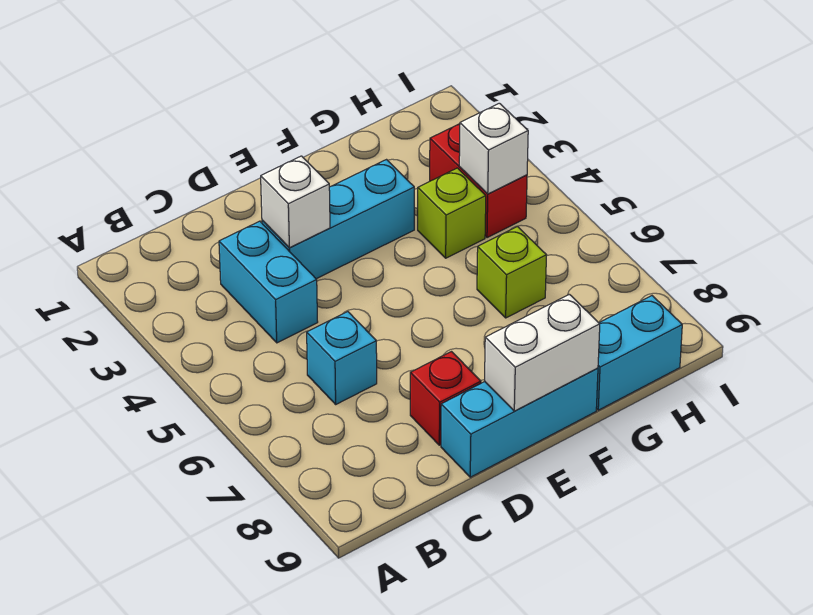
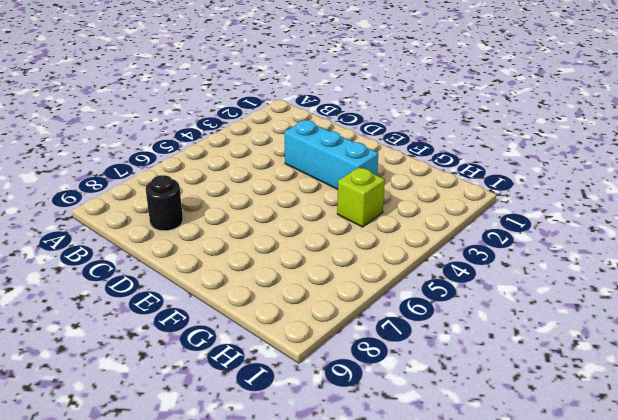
black round brick C8 level 1 -> none
none -> cyan brick C3:C4 level 1
none -> cyan brick C6 level 1
none -> red brick D8 level 1

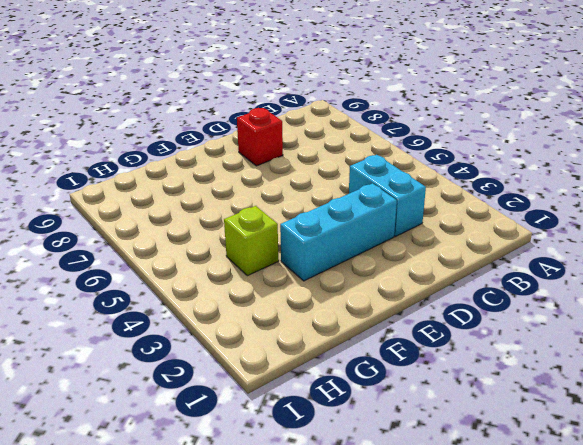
none -> cyan brick C6 level 1
none -> cyan brick D9:F9 level 1
none -> lime brick G6 level 1

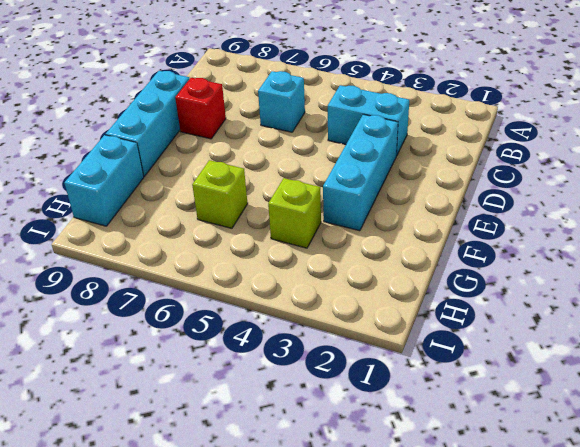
none -> red brick H3:H4 level 1
none -> white brick D3 level 2
none -> white brick E9:F9 level 2

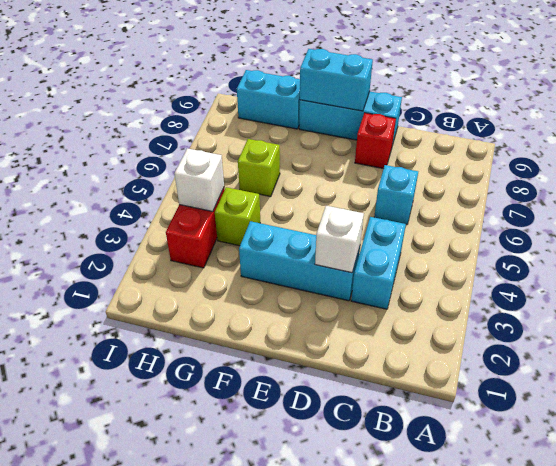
cyan brick E9:F9 level 2 -> white brick E9:F9 level 2

